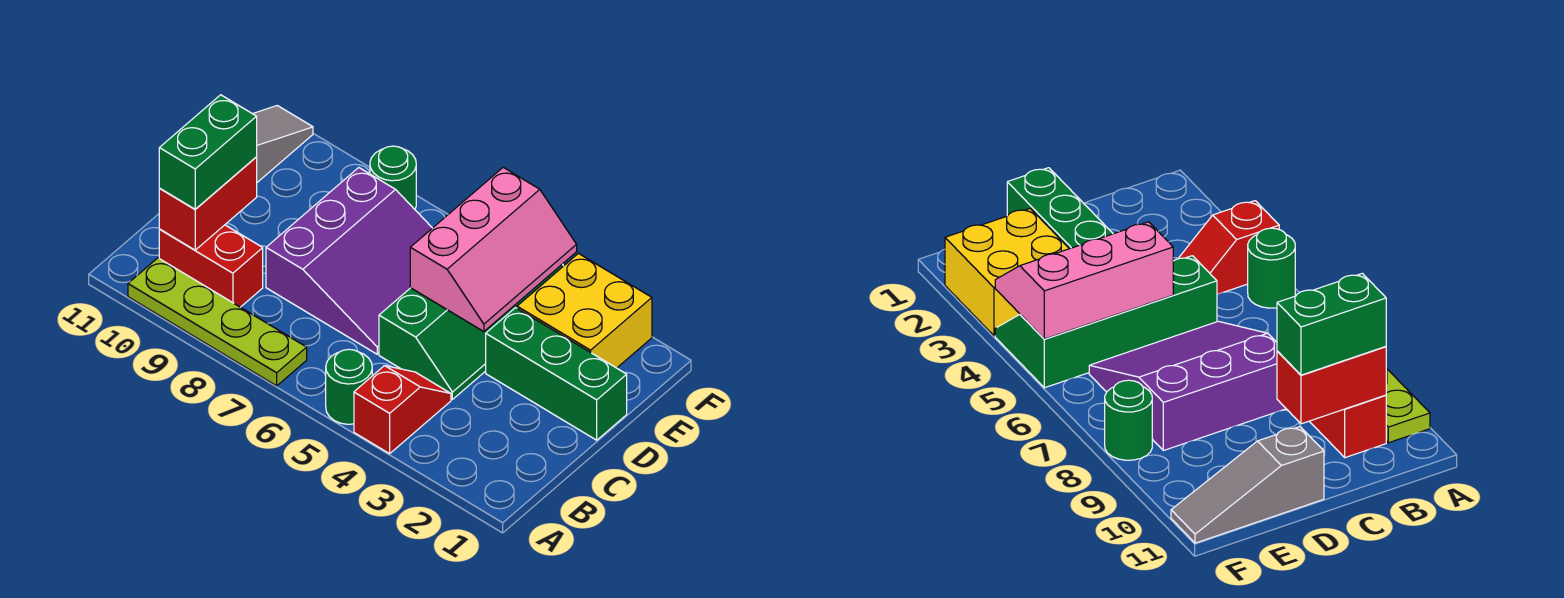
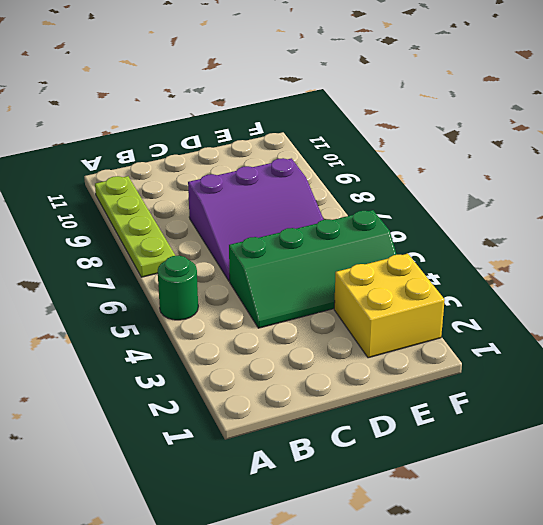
none -> red slope A4:B4 level 1 top A
none -> red brick B9:B10 level 1
none -> green brick D1:D3 level 1

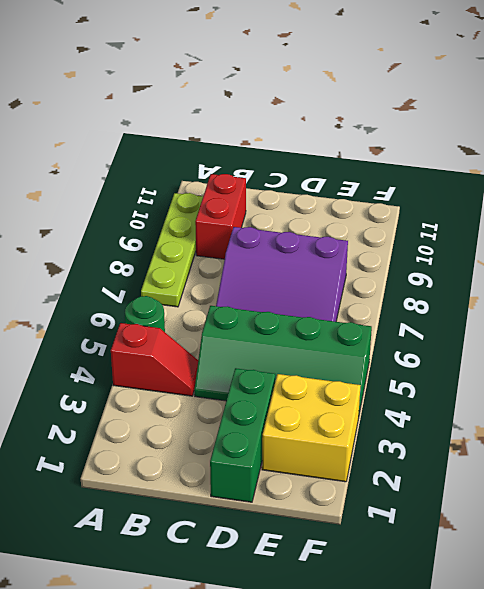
none -> grey slope D11:F11 level 1 top D
none -> green round brick F8 level 1
none -> red brick B10:C10 level 2

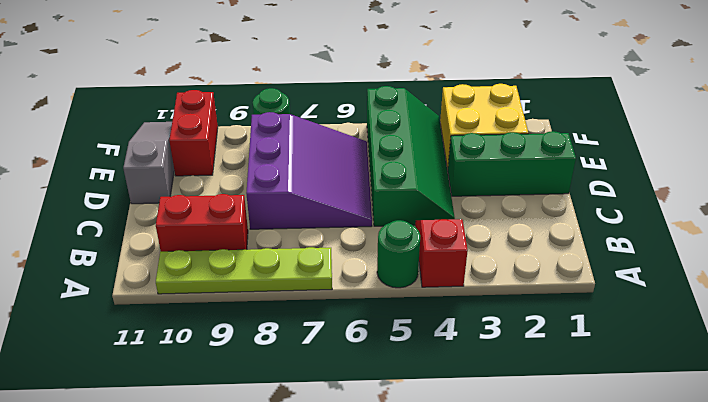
red brick E10:F10 level 1 -> red brick B10:C10 level 2
none -> pink slope D4:F5 level 2 top 5
none -> green brick B10:C10 level 3

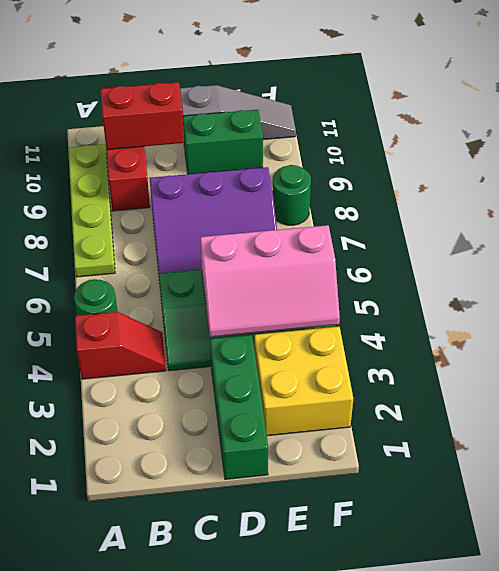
green brick D10:E10 level 1 -> green brick B10:C10 level 3

